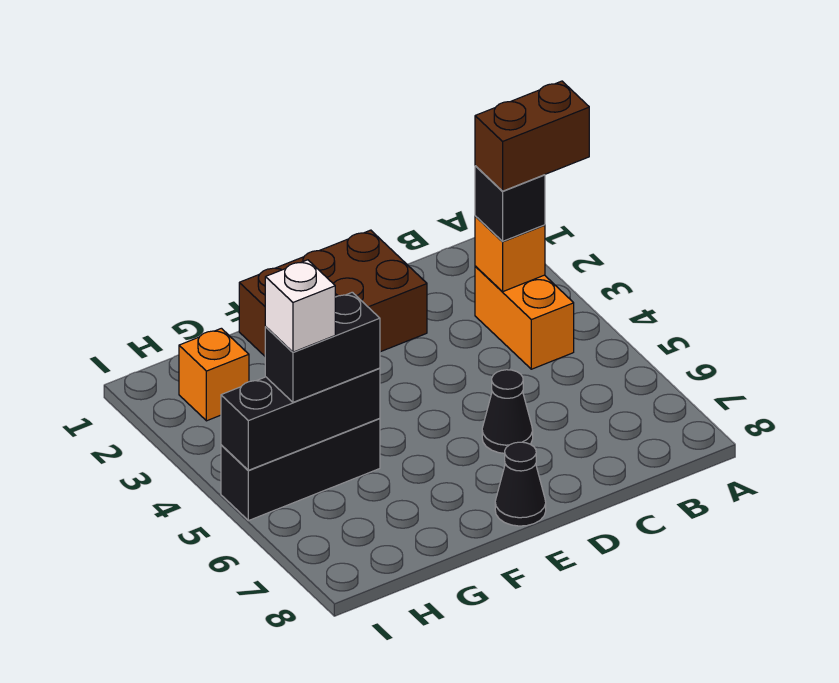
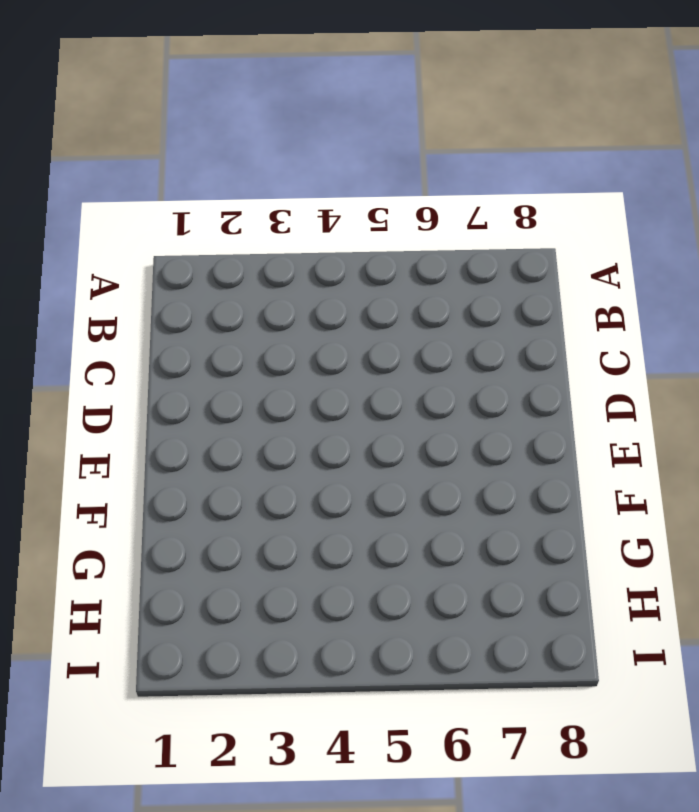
none -> orange brick B3:B4 level 1
none -> brown brick D1:F2 level 1
none -> black cone D6 level 1

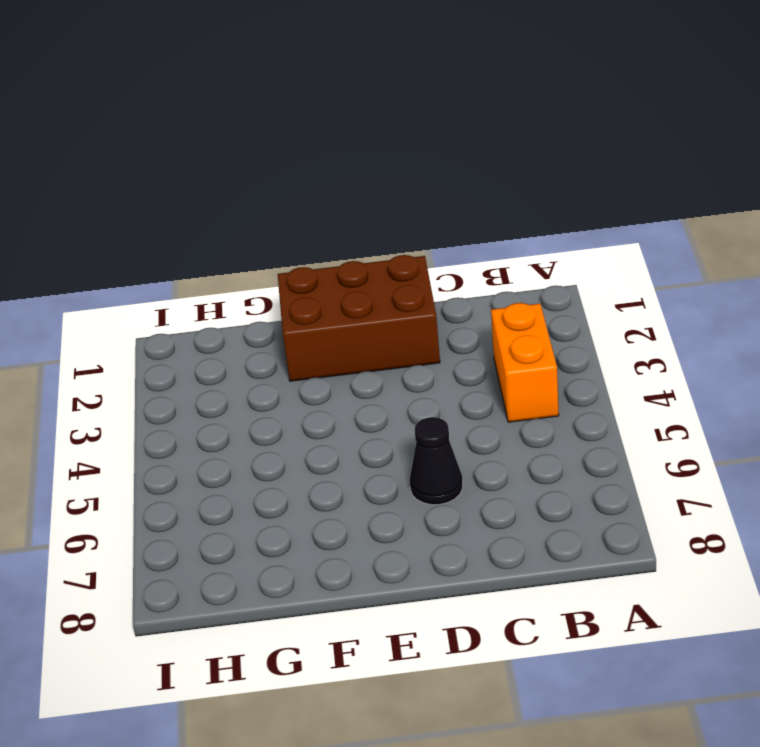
none -> black cone E8 level 1
none -> black brick G5:I5 level 1
none -> orange brick H2 level 1

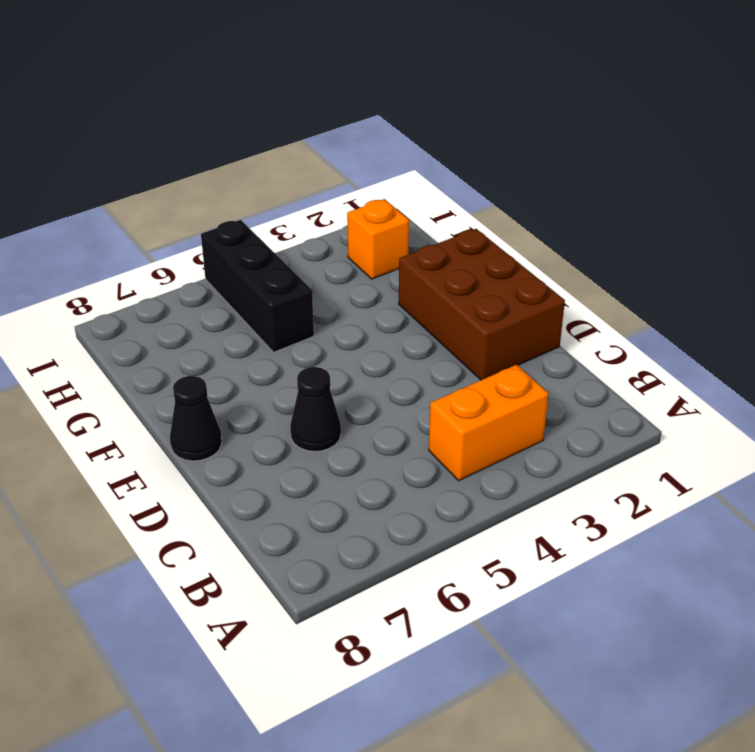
none -> orange brick B3 level 2
none -> black brick G5:I5 level 2
none -> black brick B3 level 3

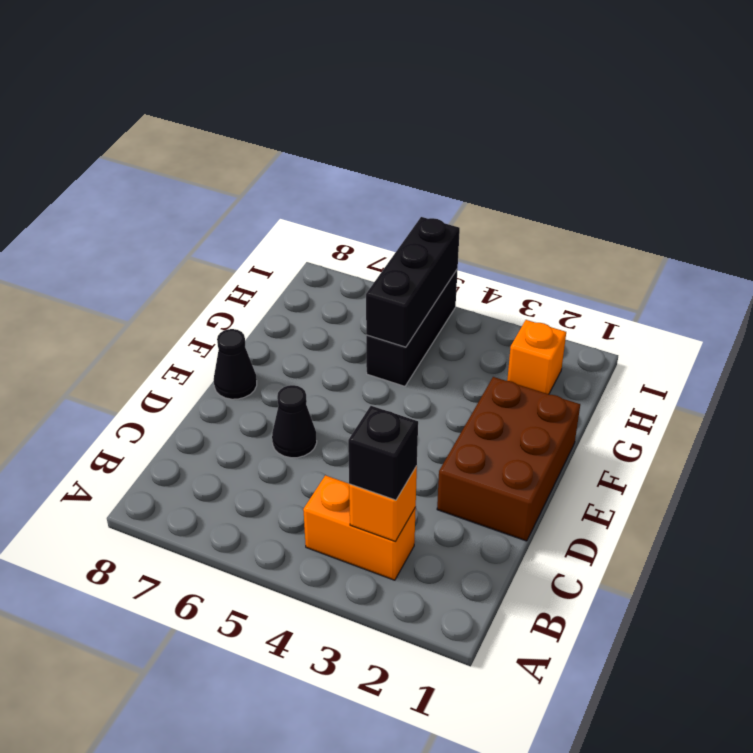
none -> black brick G5:H5 level 3
none -> brown brick A3:B3 level 4
none -> white brick H5 level 4

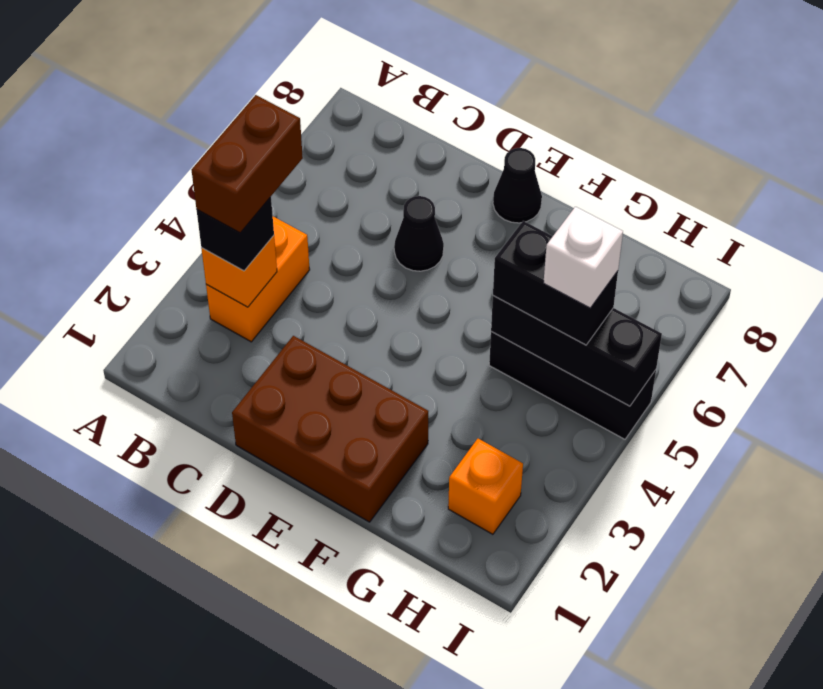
brown brick B3:B4 level 4 -> brown brick A3:B3 level 4

